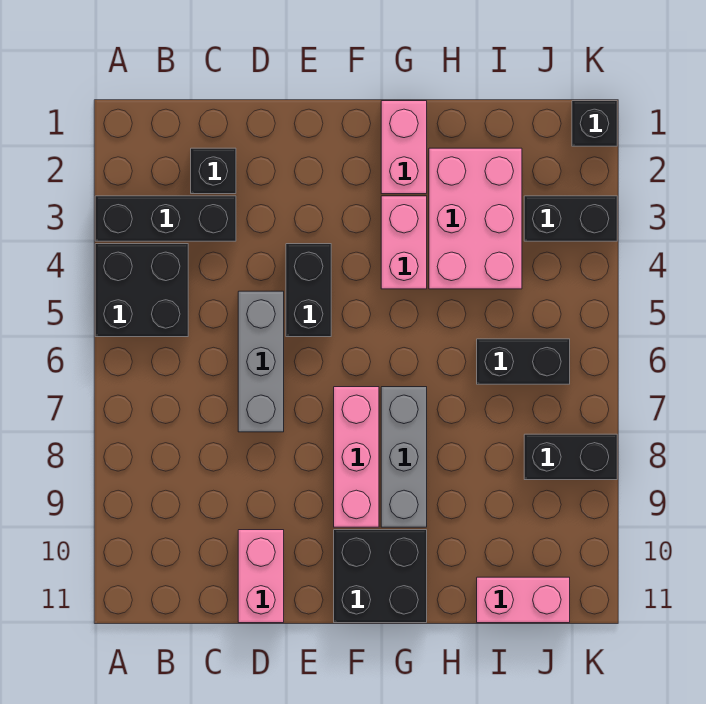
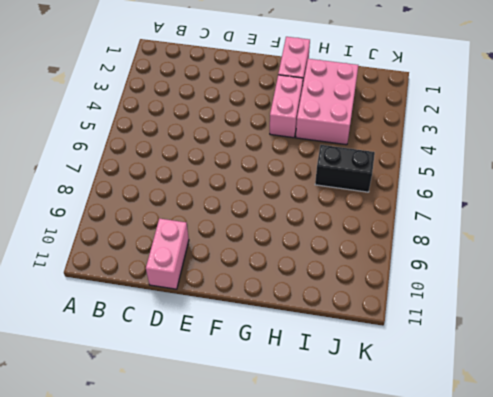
none -> black brick A3:C3 level 1
none -> black brick A4:B5 level 1
none -> black brick C2 level 1

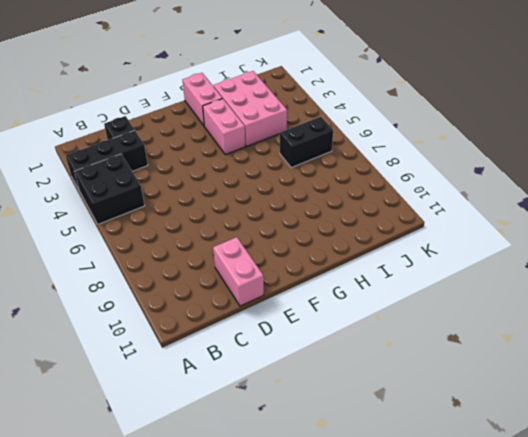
none -> grey brick D5:D7 level 1
none -> black brick E4:E5 level 1
none -> pink brick F7:F9 level 1

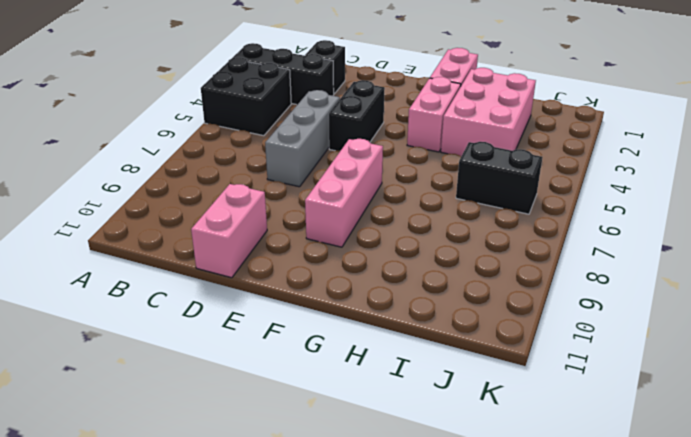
none -> black brick F10:G11 level 1
none -> grey brick G7:G9 level 1
none -> pink brick I11:J11 level 1

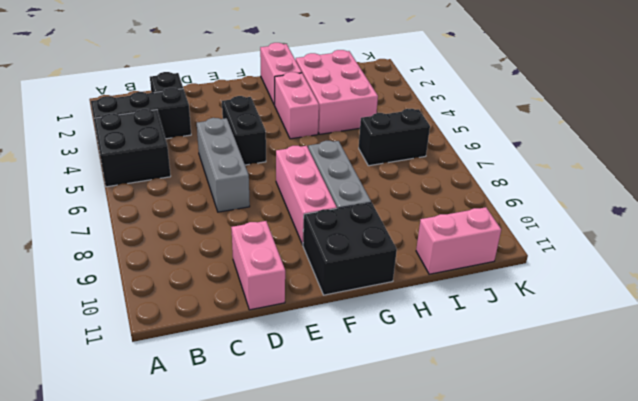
none -> black brick J3:K3 level 1
none -> black brick J8:K8 level 1
none -> black brick K1 level 1

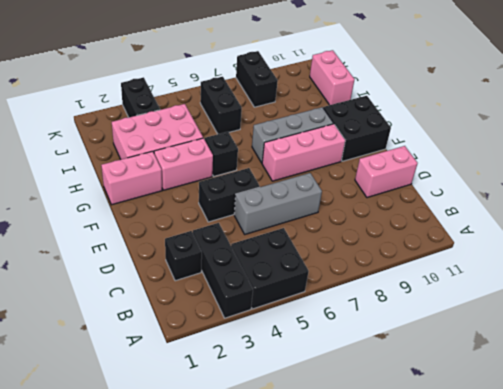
black brick G5 level 1 -> black brick K1 level 1

